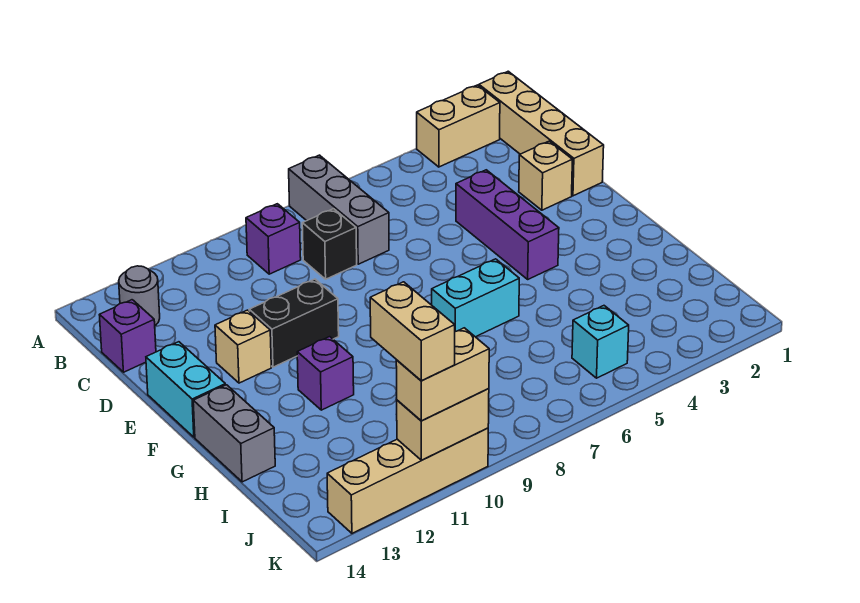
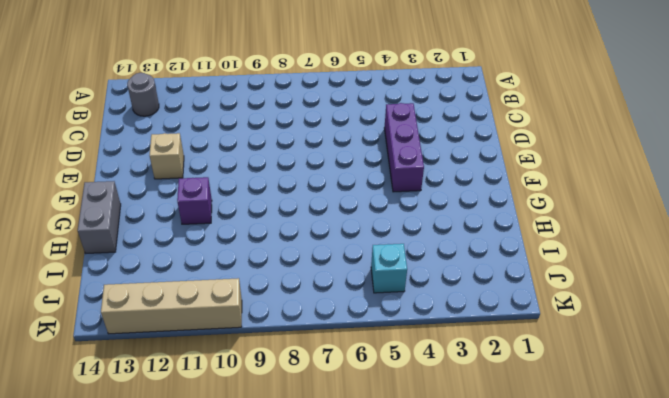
none -> tan brick A1:D1 level 1
none -> tan brick A2:A3 level 1
none -> grey brick A7:C7 level 1

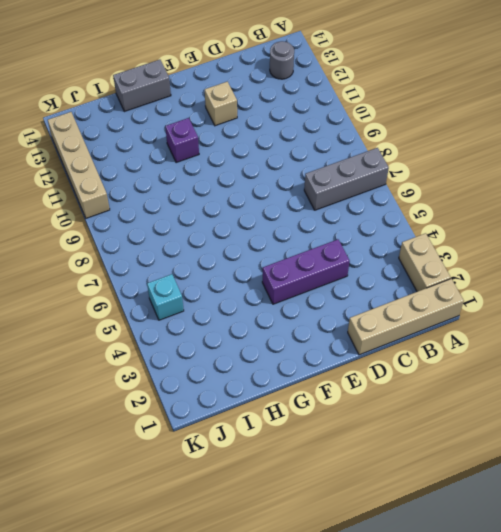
none -> purple brick B9 level 1
none -> black brick C8 level 1
none -> purple brick C14 level 1

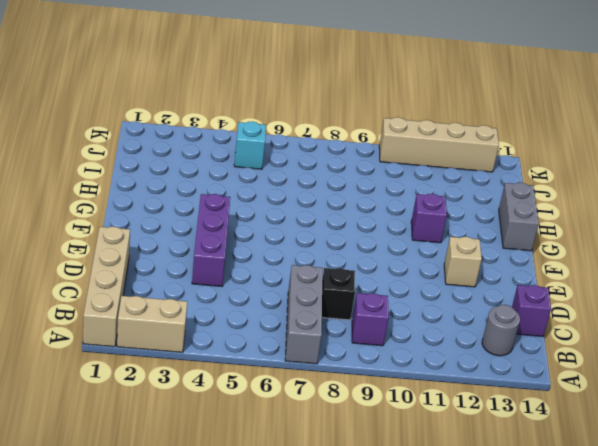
none -> tan brick D2 level 1
none -> black brick E10:E11 level 1
none -> cyan brick E14:F14 level 1

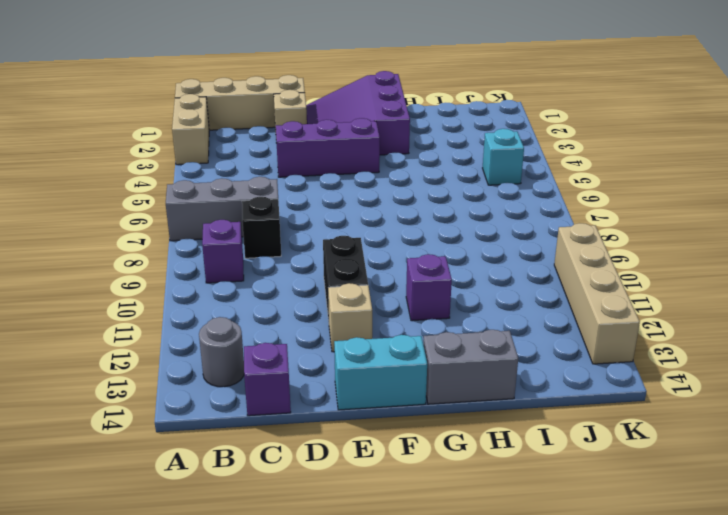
purple slope E1:G3 level 1 top G -> none
none -> cyan brick G6:G7 level 1
none -> tan brick K10:K11 level 2
none -> tan brick K10:K11 level 3

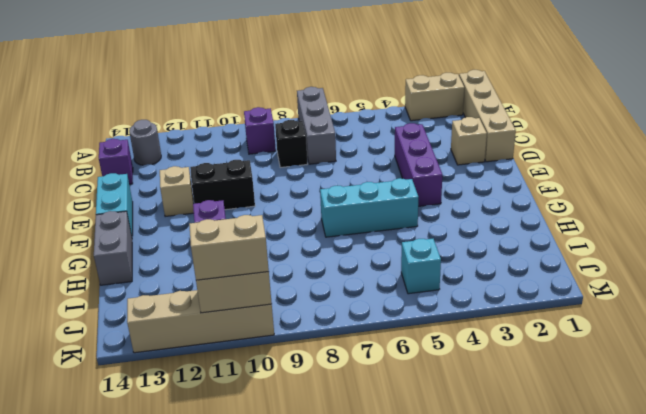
cyan brick G5:G7 level 1 -> cyan brick G6:G7 level 1
none -> tan brick J11:K11 level 4

